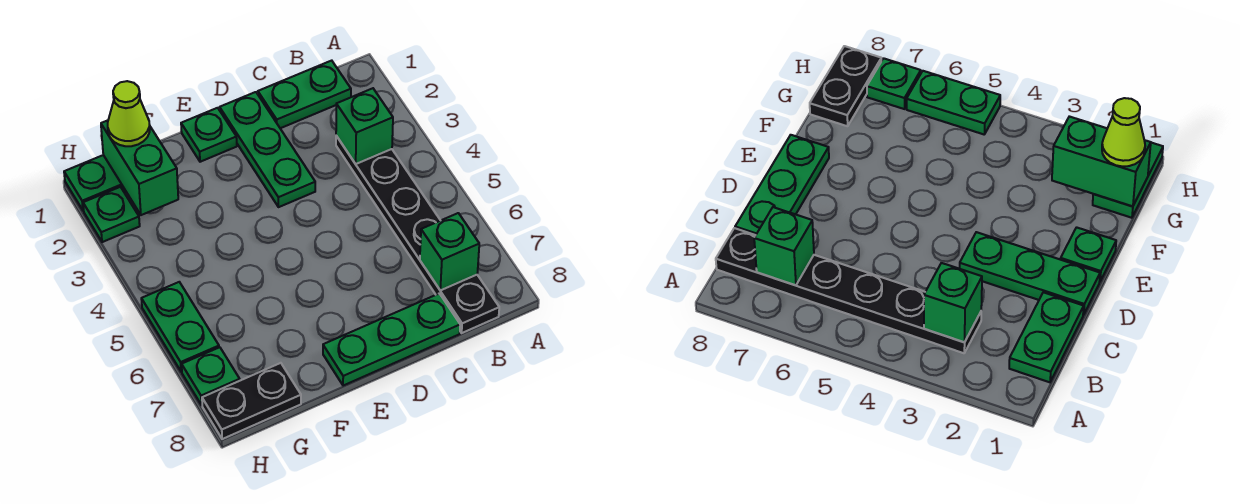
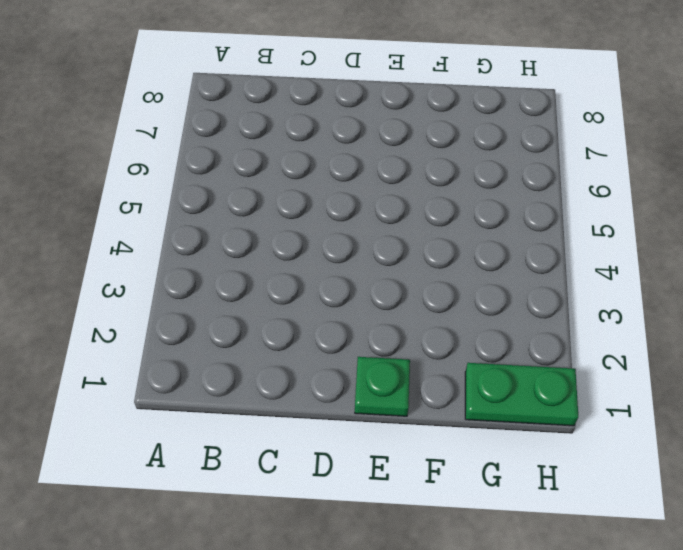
none -> green plate B1:C1 level 1
none -> black plate B3:B8 level 1
none -> green plate C8:E8 level 1

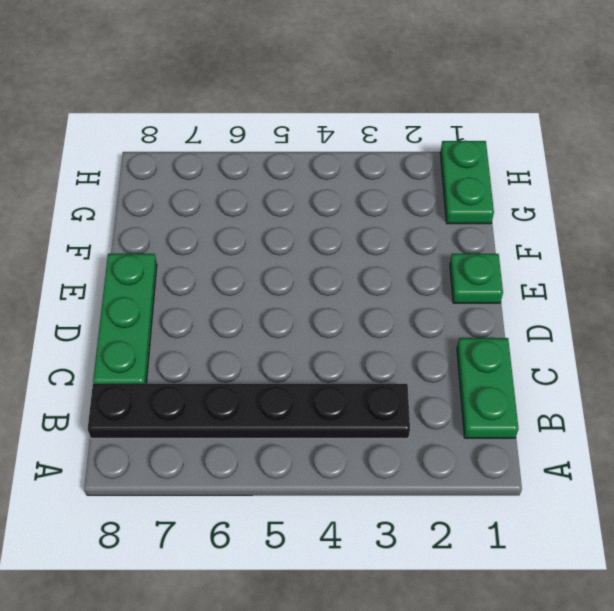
none -> green plate D1:D3 level 1
none -> black plate G8:H8 level 1
none -> green plate H2 level 1

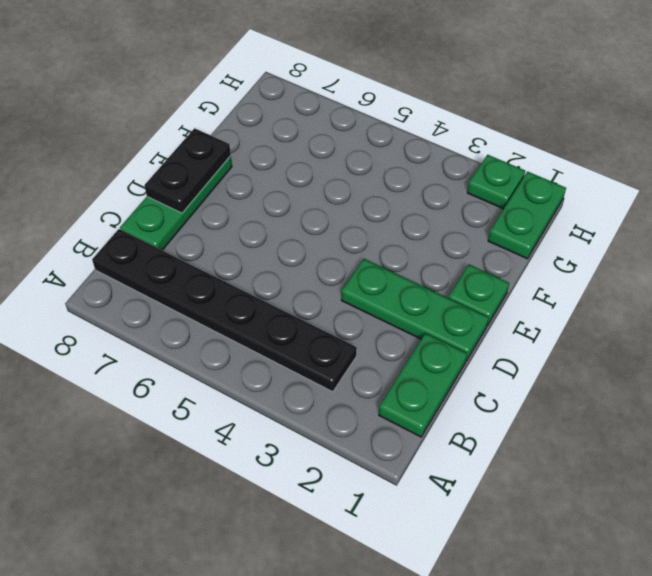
black plate D8:E8 level 2 -> black plate G8:H8 level 1
none -> green plate H5:H6 level 1
none -> green plate H7 level 1
none -> green brick B3 level 2

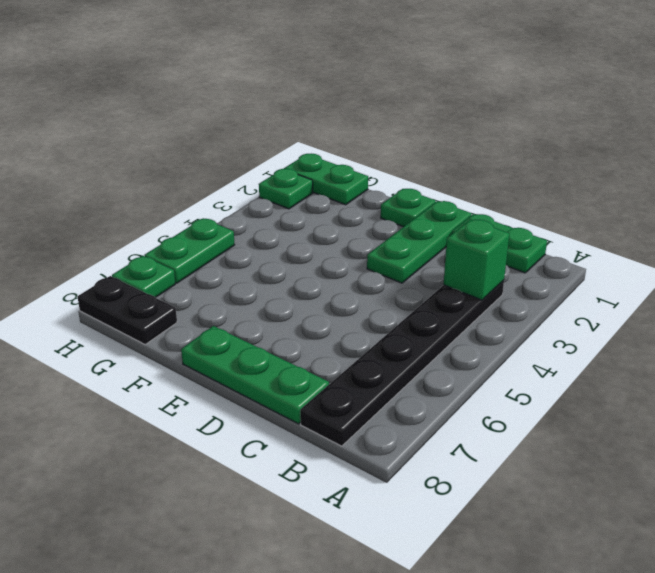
none -> green brick B7 level 2
none -> green brick G1:G2 level 2
none -> lime cone G1 level 3

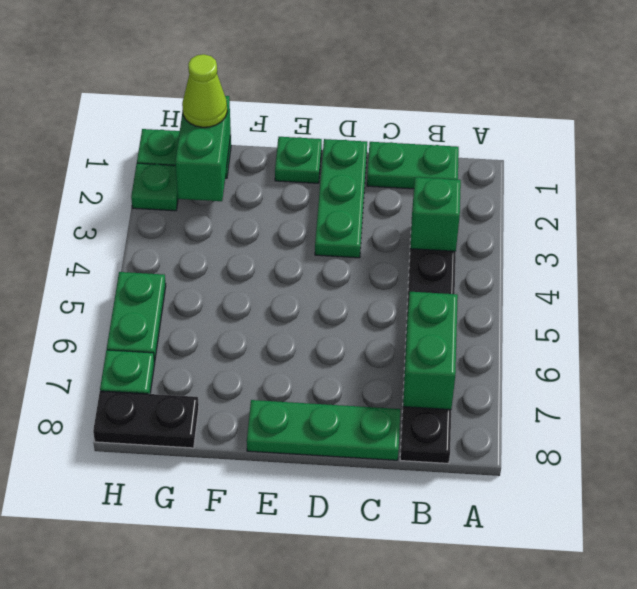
green brick B6:B7 level 2 -> green brick B7 level 2

